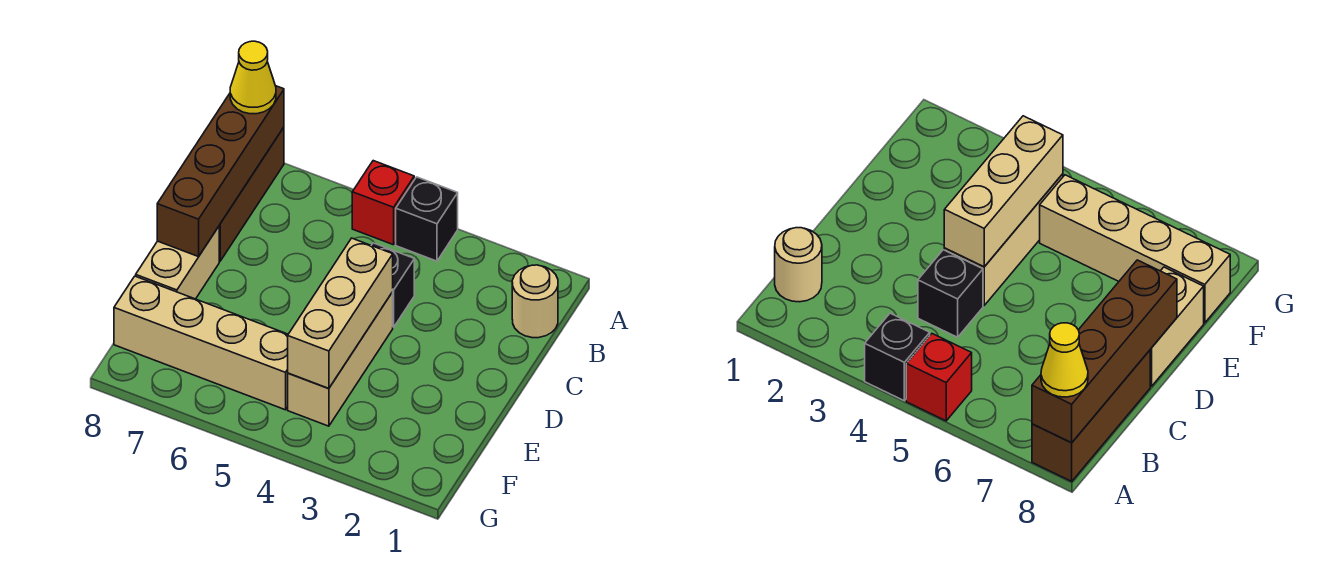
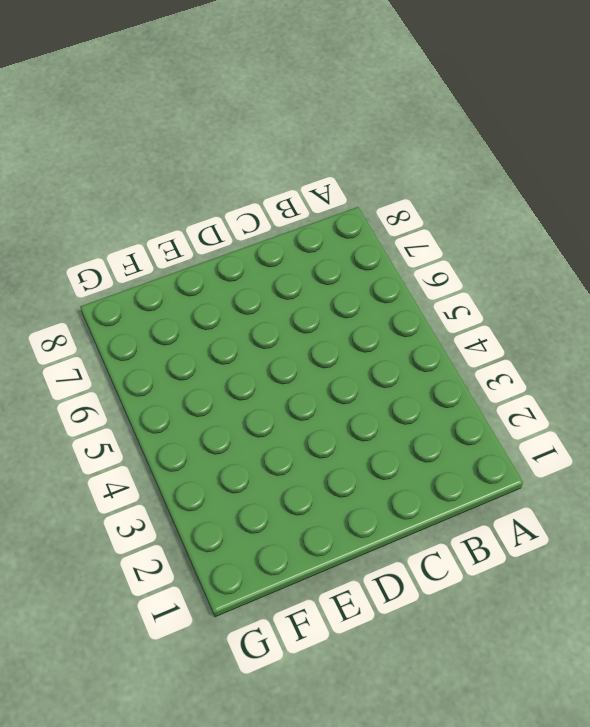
none -> black brick A4 level 1
none -> red brick A5 level 1

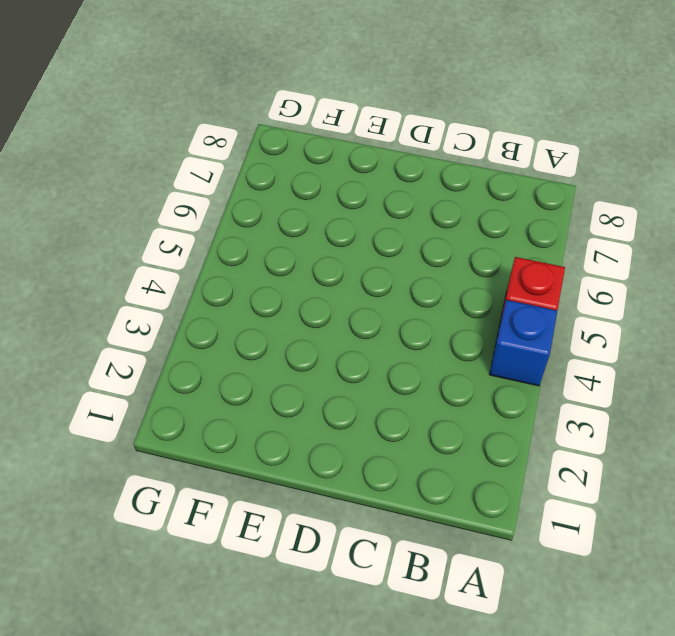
blue brick A4 level 1 -> black brick A4 level 1
none -> brown brick A8:C8 level 1
none -> tan round brick B1 level 1

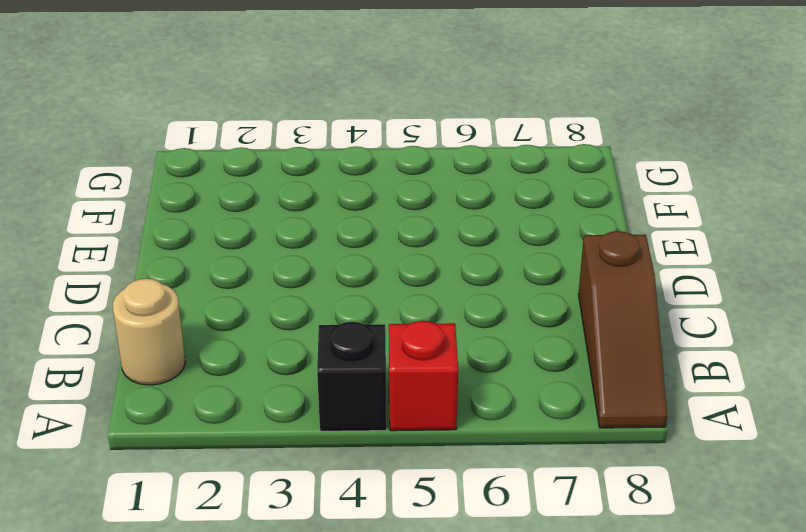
brown slope A8:C8 level 1 top C -> brown brick A8:C8 level 1
none -> black brick C4 level 1
none -> tan brick D4:F4 level 1

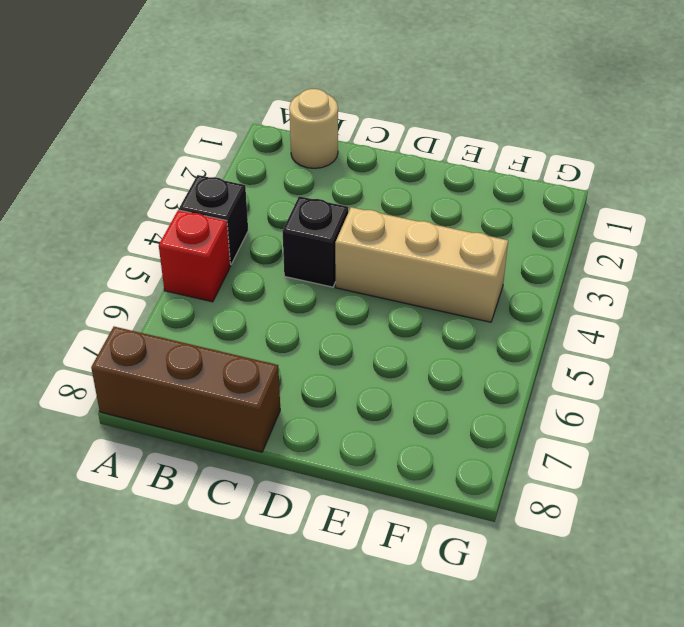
none -> tan brick D8:E8 level 1
none -> tan brick F5:F8 level 1

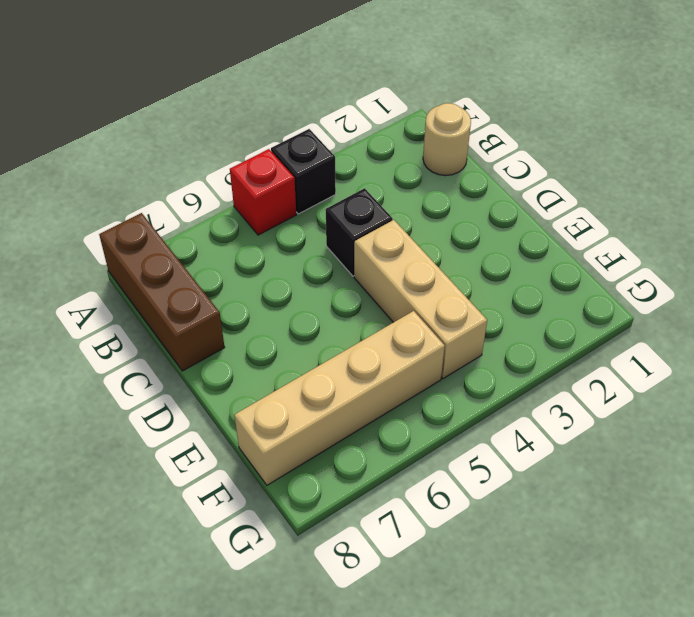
none -> tan brick D8:E8 level 1
none -> brown brick A8:D8 level 2

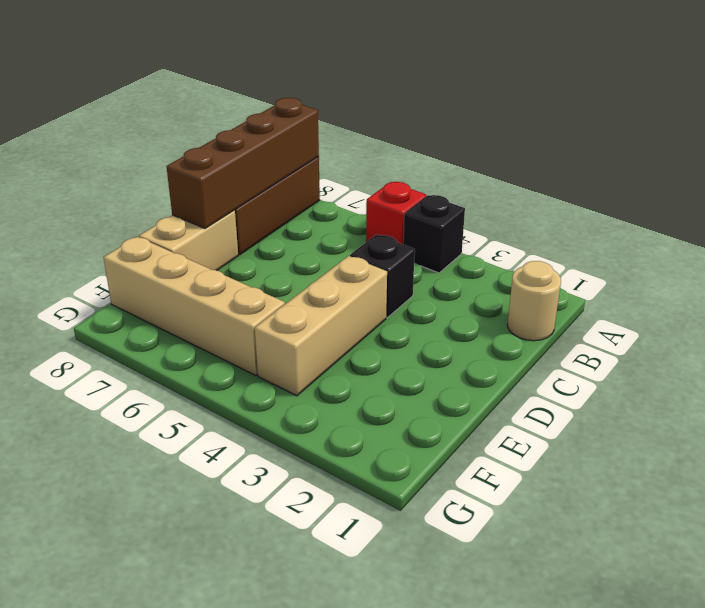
none -> tan brick D4:F4 level 2
none -> yellow cone A8 level 3

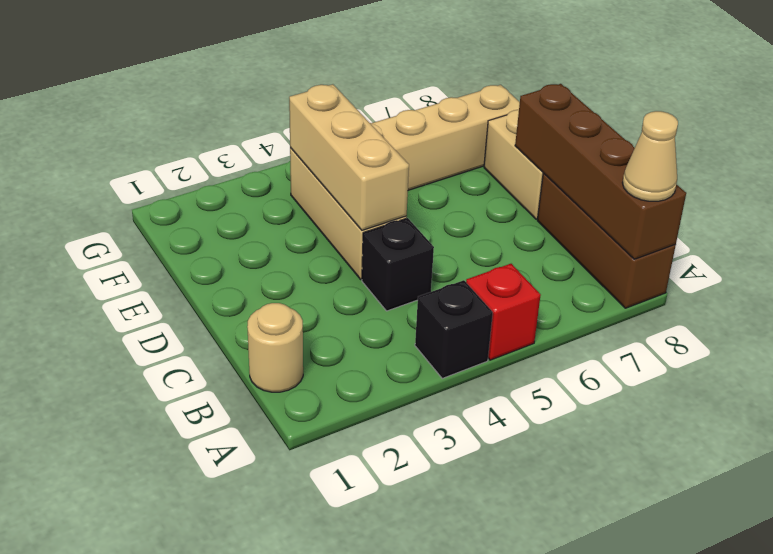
tan cone A8 level 3 -> yellow cone A8 level 3

